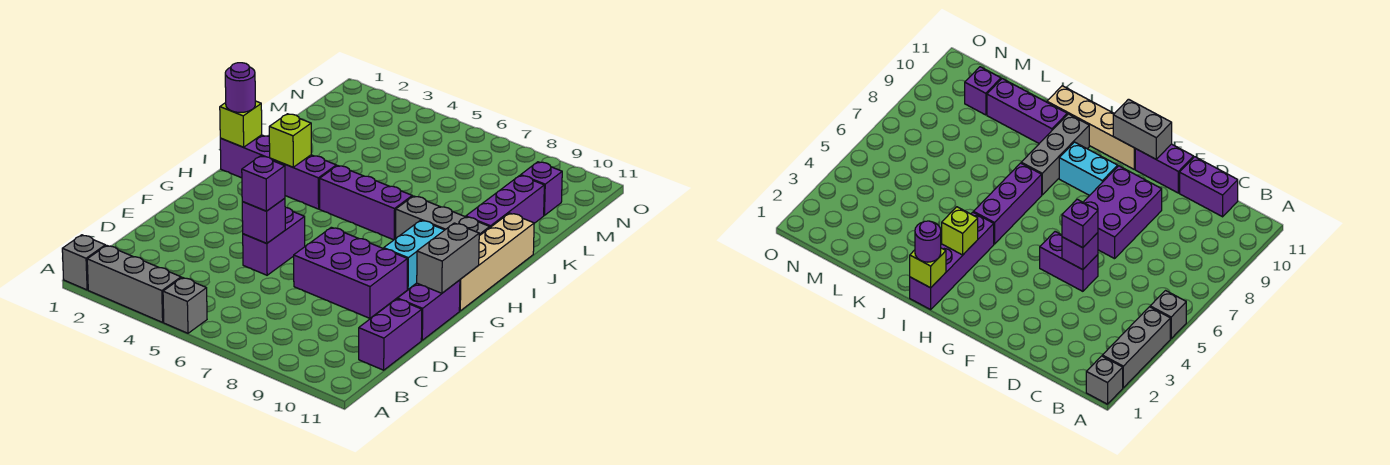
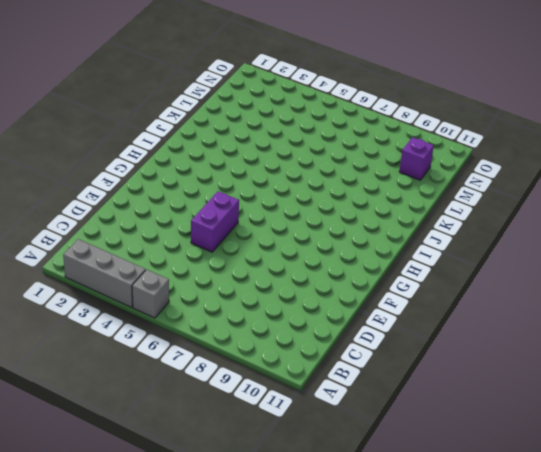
none -> grey brick A1 level 1
none -> purple brick C11:D11 level 1
none -> purple brick E7:F9 level 1

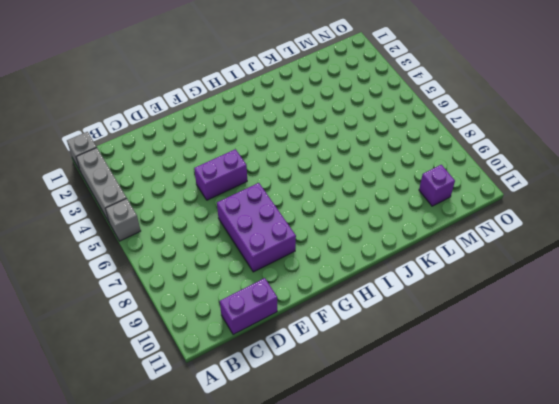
none -> purple brick E11:F11 level 1
none -> cyan brick G9:H9 level 1
none -> tan brick G11:J11 level 1

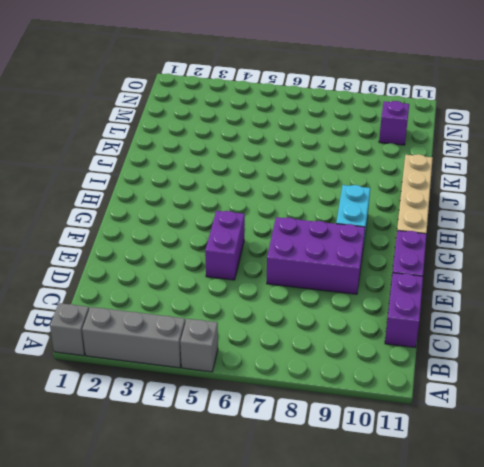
none -> purple brick I1:I4 level 1
none -> purple brick I5:I7 level 1
none -> grey brick I8:I10 level 1

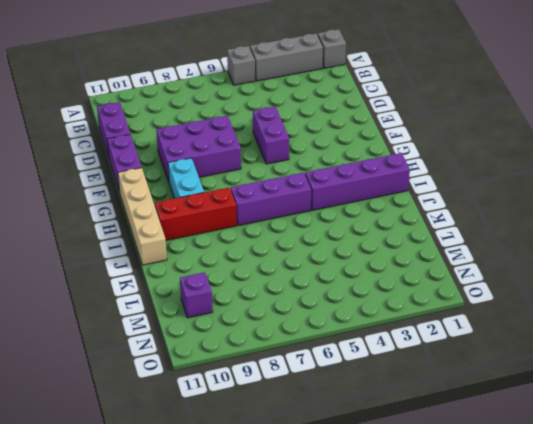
red brick I8:I10 level 1 -> grey brick I8:I10 level 1
none -> purple brick J10:L10 level 1
none -> purple brick E5 level 2
none -> grey brick F11:G11 level 2

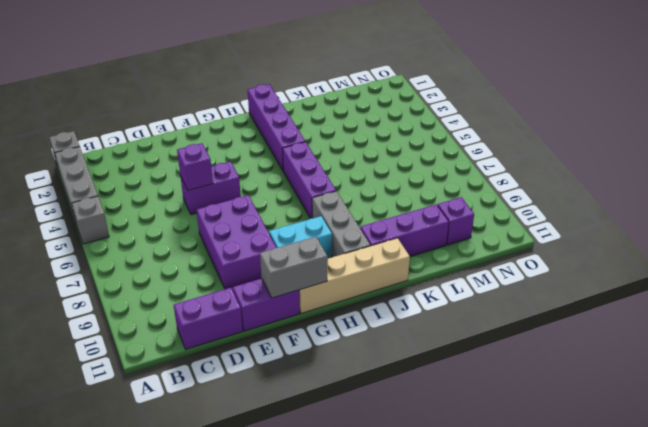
none -> lime brick I1 level 2
none -> lime brick I3 level 2
none -> purple brick E5 level 3

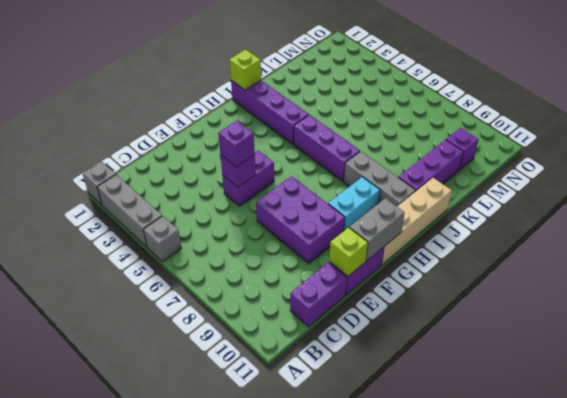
lime brick E11 level 2 -> lime brick I3 level 2
none -> purple round brick I1 level 3

